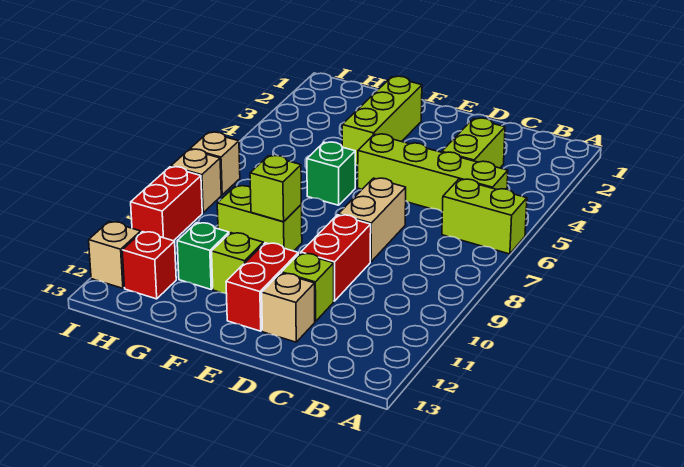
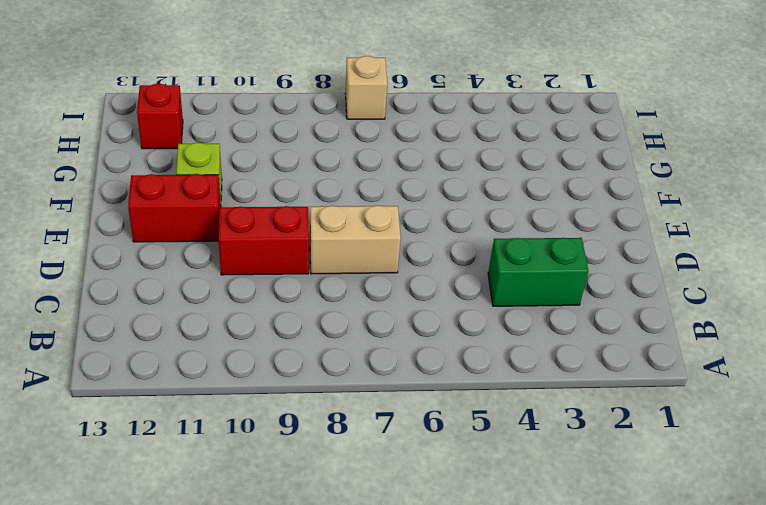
green brick C3:C4 level 1 -> lime brick C3:C4 level 1
none -> lime brick A6:B6 level 1
none -> lime brick B5:E5 level 1
none -> lime brick D11 level 1

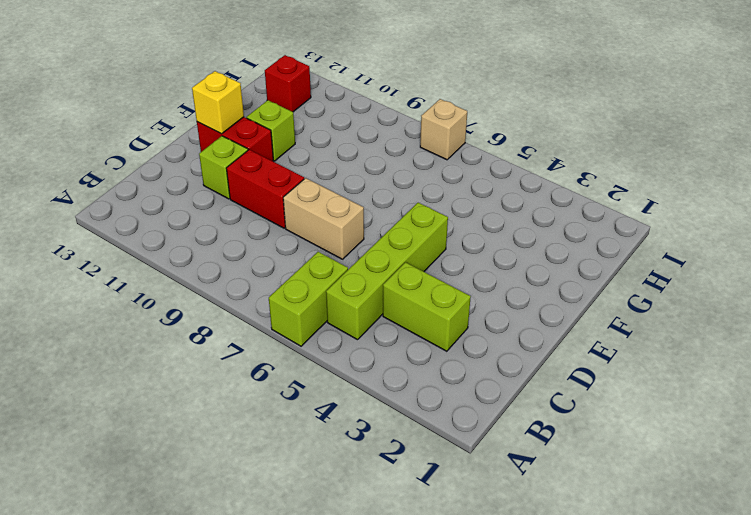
yellow brick E12 level 2 -> none
none -> tan brick D12 level 1
none -> lime brick F2:F4 level 1
none -> green brick F6 level 1

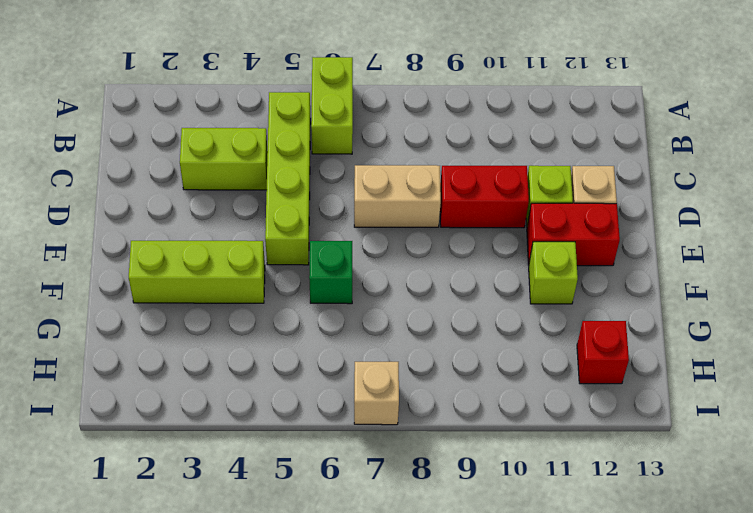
none -> lime brick F9:G9 level 1
none -> green brick G11 level 1
none -> tan brick I8 level 1

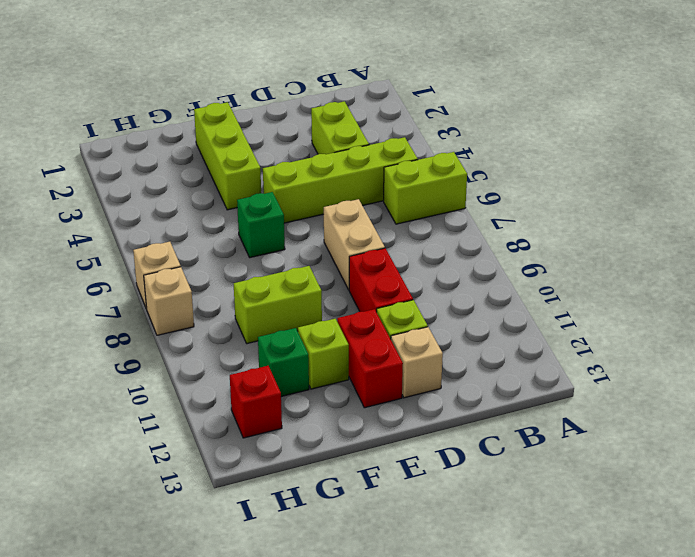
none -> red brick I9:I10 level 1
none -> tan brick I12 level 1
none -> lime brick F9 level 2

